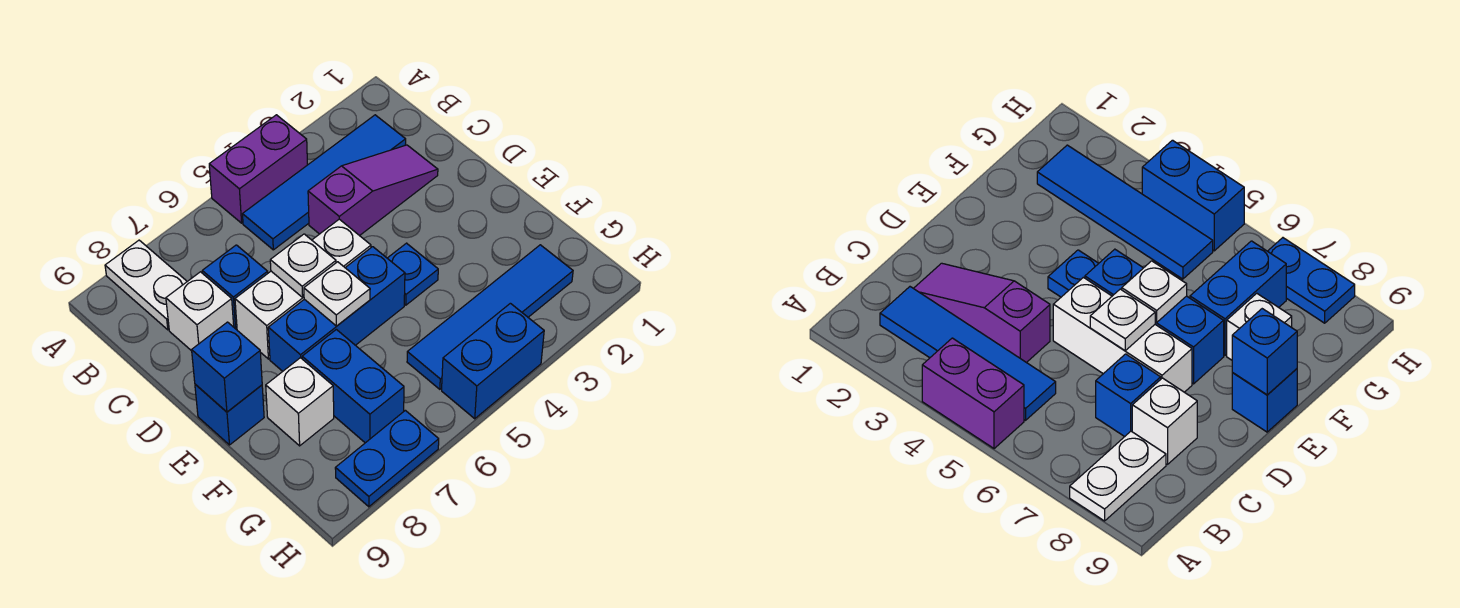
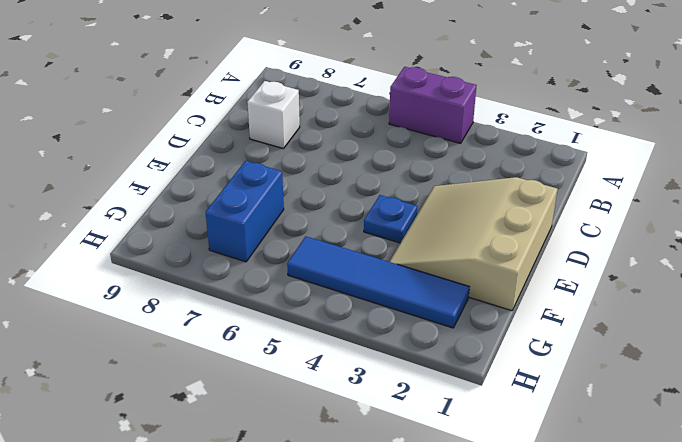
tan slope D1:F3 level 1 top 1 -> none
none -> white plate A8:B8 level 1
none -> blue tile B2:B5 level 1
none -> purple slope C2:C4 level 1 top 4

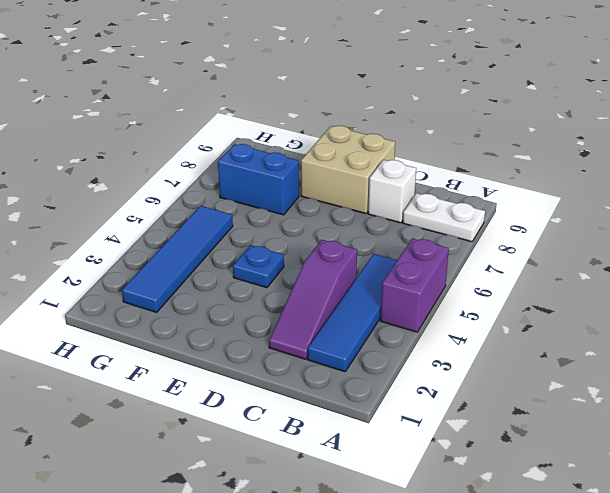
tan brick D8:E9 level 1 -> blue brick E9 level 1
none -> blue brick C7 level 1
none -> white brick D5:D7 level 1
none -> blue brick E5:E7 level 1

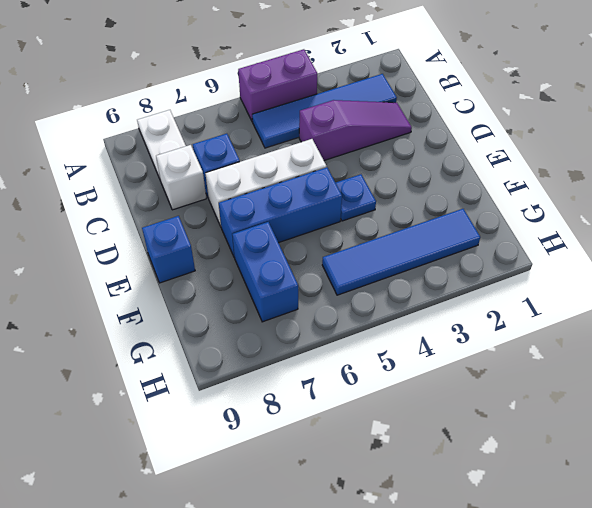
none -> white brick F8 level 1
none -> blue brick H4:H5 level 1
none -> blue plate H7:H8 level 1

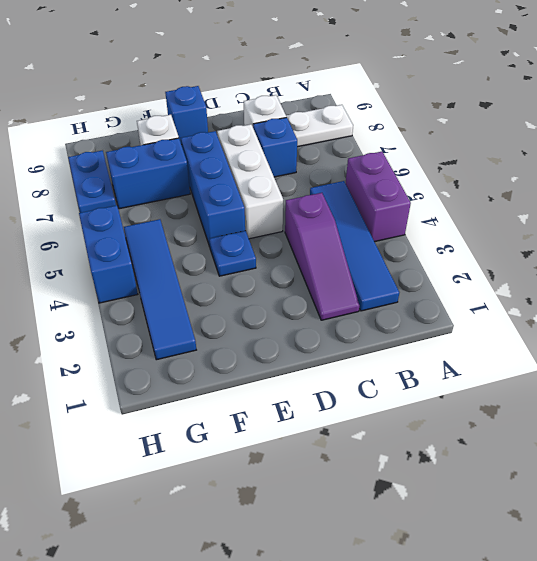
none -> white plate D6 level 2
none -> white plate E6 level 2
none -> blue brick E9 level 2

